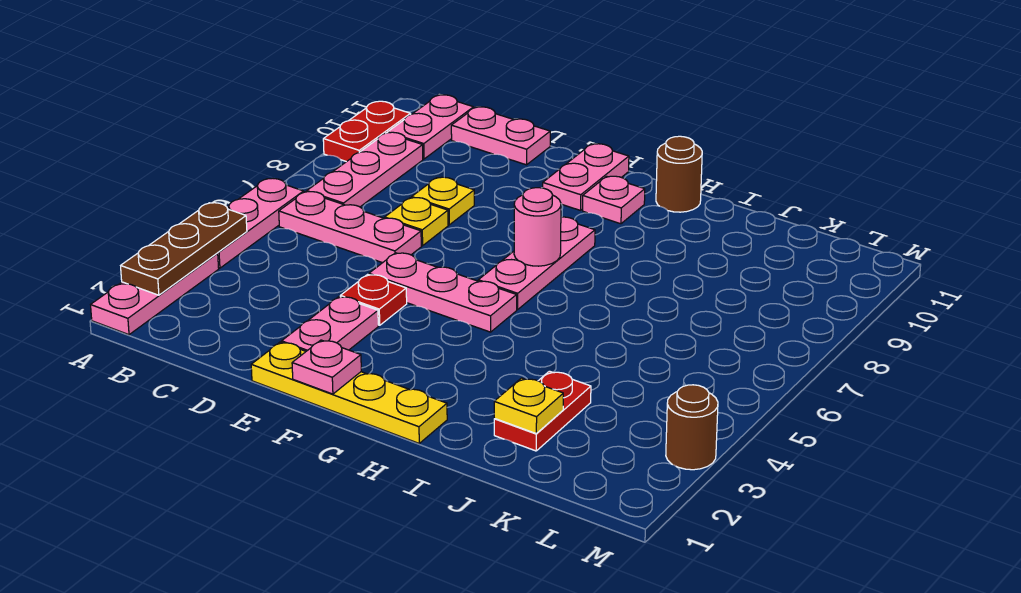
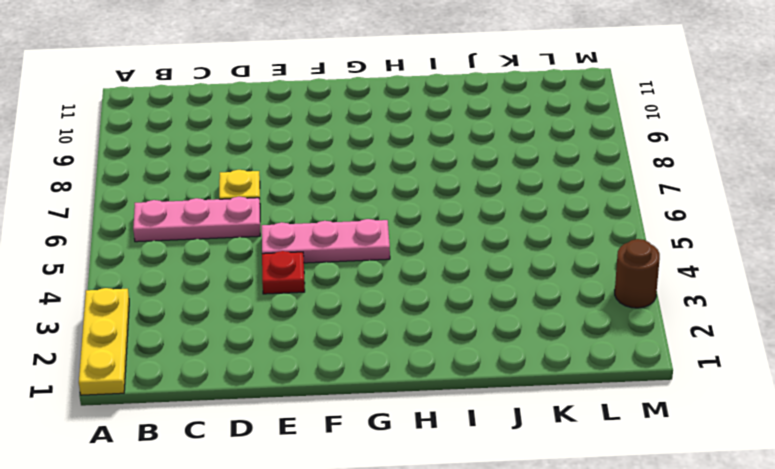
yellow plate A1:A3 level 1 -> pink plate A1:A3 level 1
none -> pink plate A4:A6 level 1
none -> red plate A9:A10 level 1
none -> pink plate B7:B9 level 1

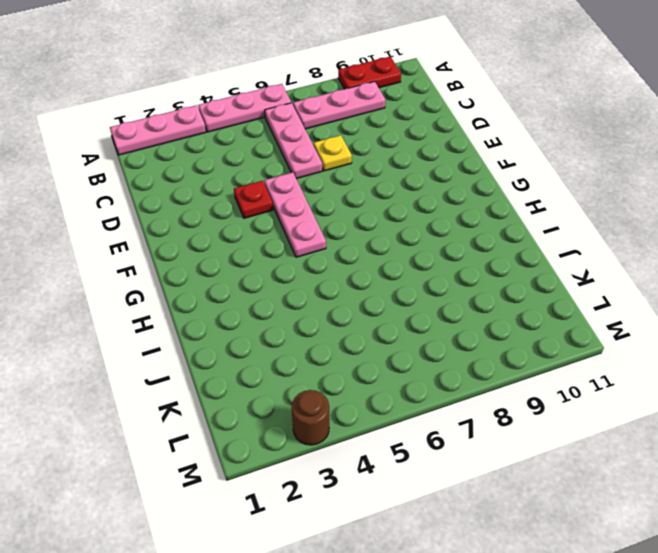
none -> pink plate B10:B11 level 1
none -> pink plate C11:D11 level 1
none -> yellow plate D8 level 1

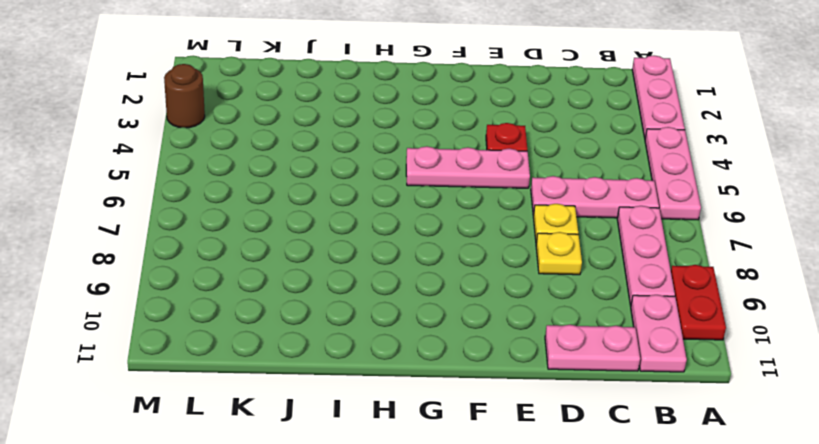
none -> yellow plate E1:H1 level 1
none -> pink plate E2:E3 level 1
none -> pink plate F10:F11 level 1

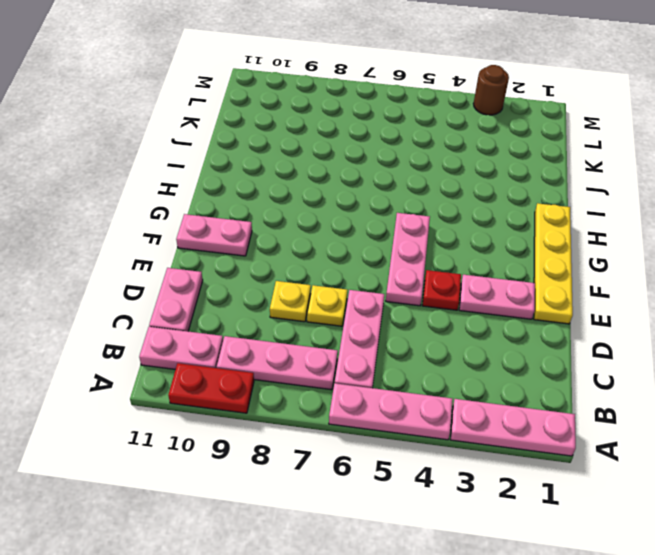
none -> pink plate G6:G8 level 1
none -> pink plate G10 level 1
none -> brown round brick H11 level 1

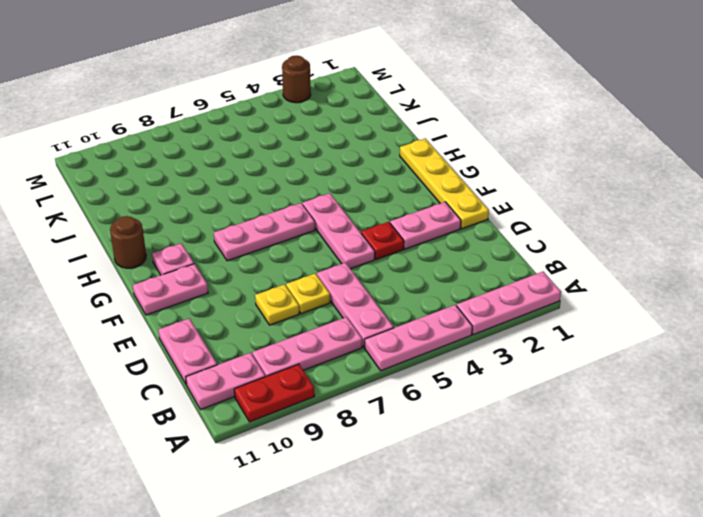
none -> red plate J2:J3 level 1
none -> brown plate A2:A4 level 2
none -> pink plate F1 level 2

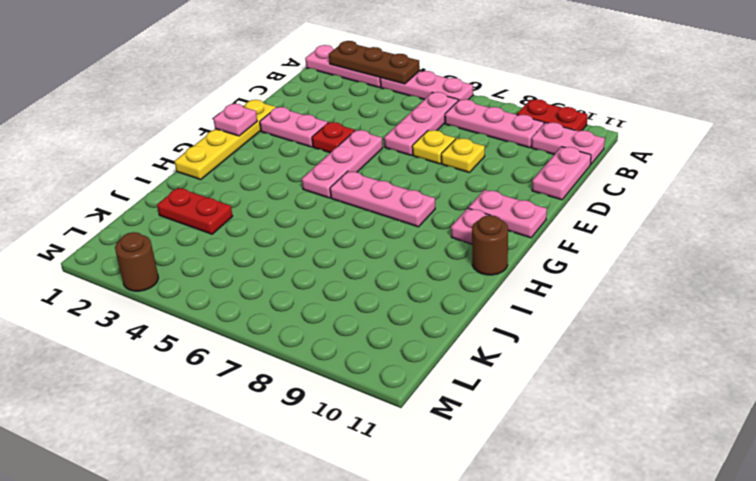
none -> pink round brick G7 level 2
none -> yellow plate J2 level 2

